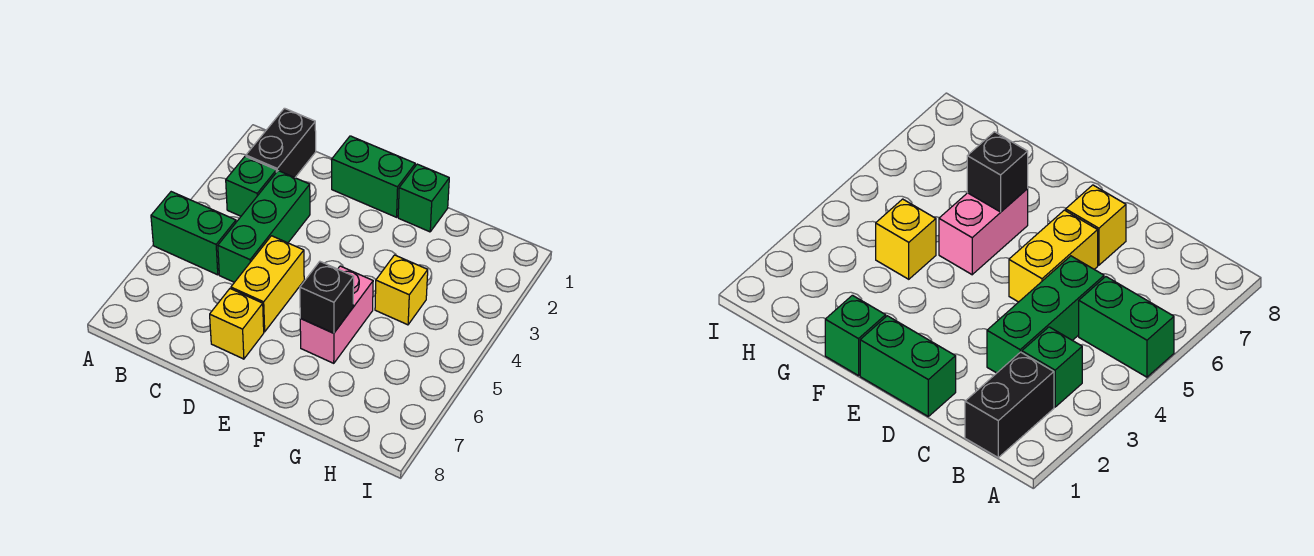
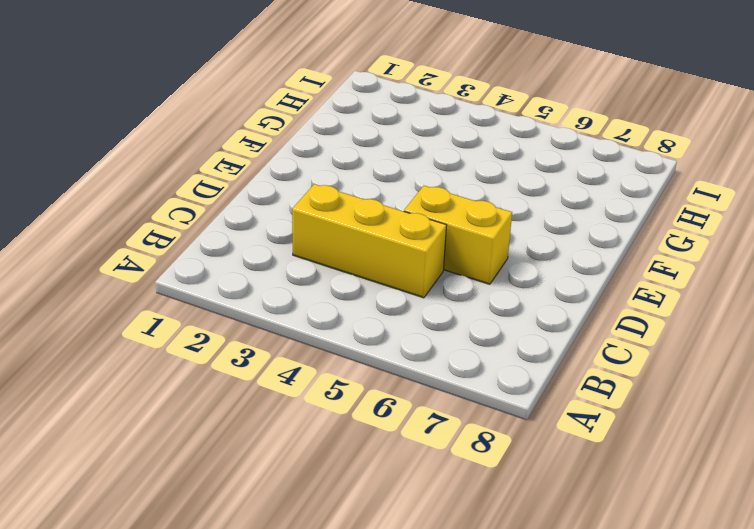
yellow brick C3:C5 level 1 -> green brick C3:C5 level 1
none -> green brick A5:B5 level 1
none -> black brick B1:B2 level 1

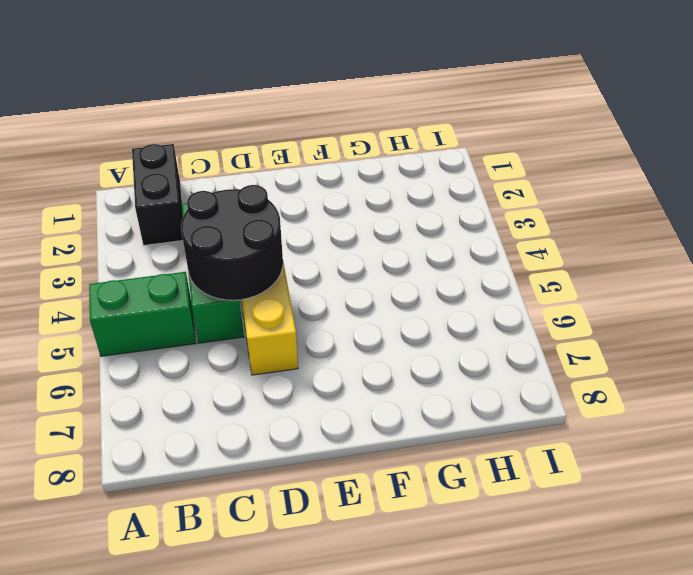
black round brick C4:D5 level 2 -> none
none -> green brick B3 level 1
none -> green brick D1:E1 level 1

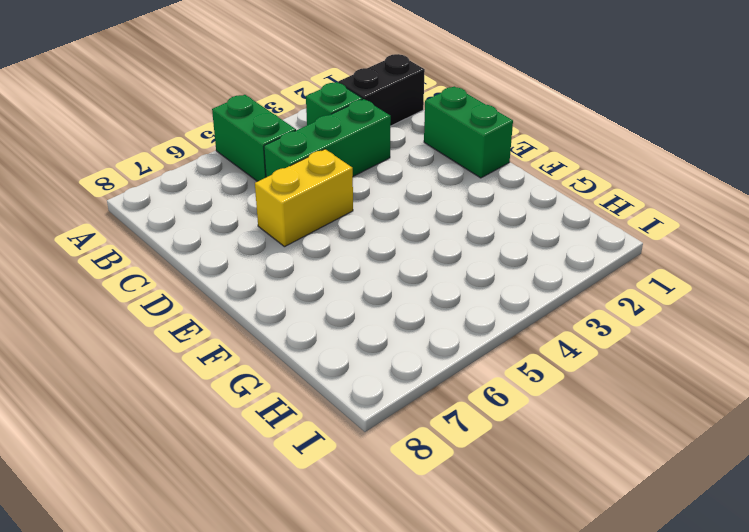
none -> yellow brick D7 level 1
none -> green brick F1 level 1

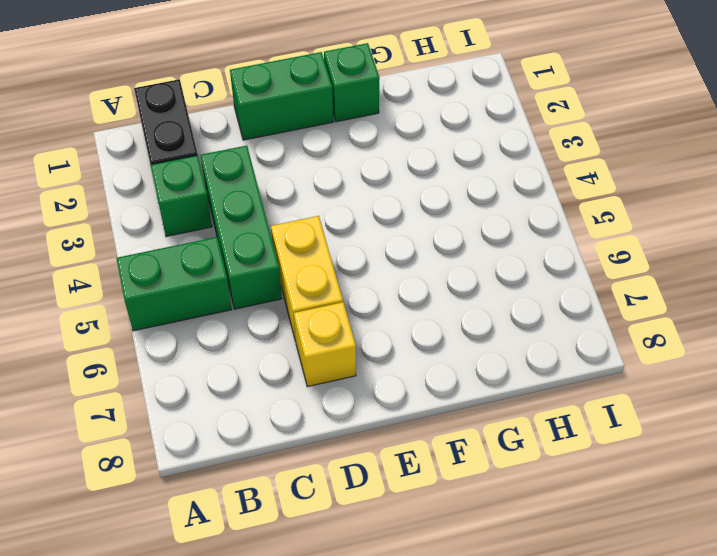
none -> pink brick F5:F6 level 1
none -> yellow brick G4 level 1

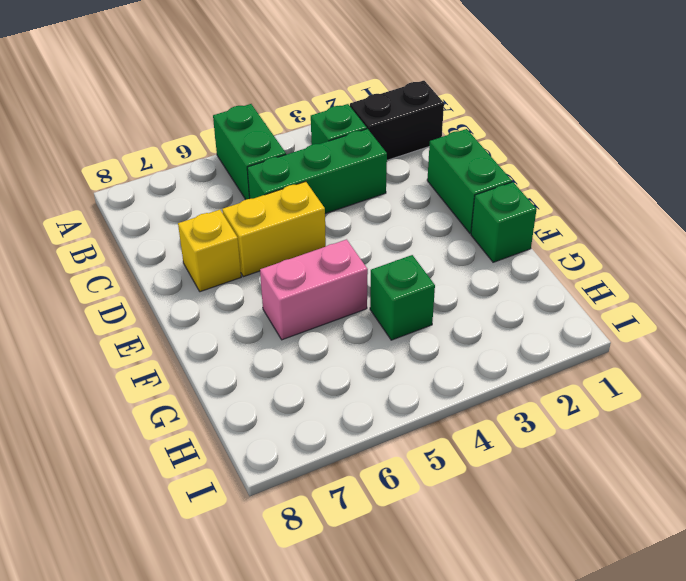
green brick G4 level 1 -> yellow brick G4 level 1
none -> black brick F6 level 2

